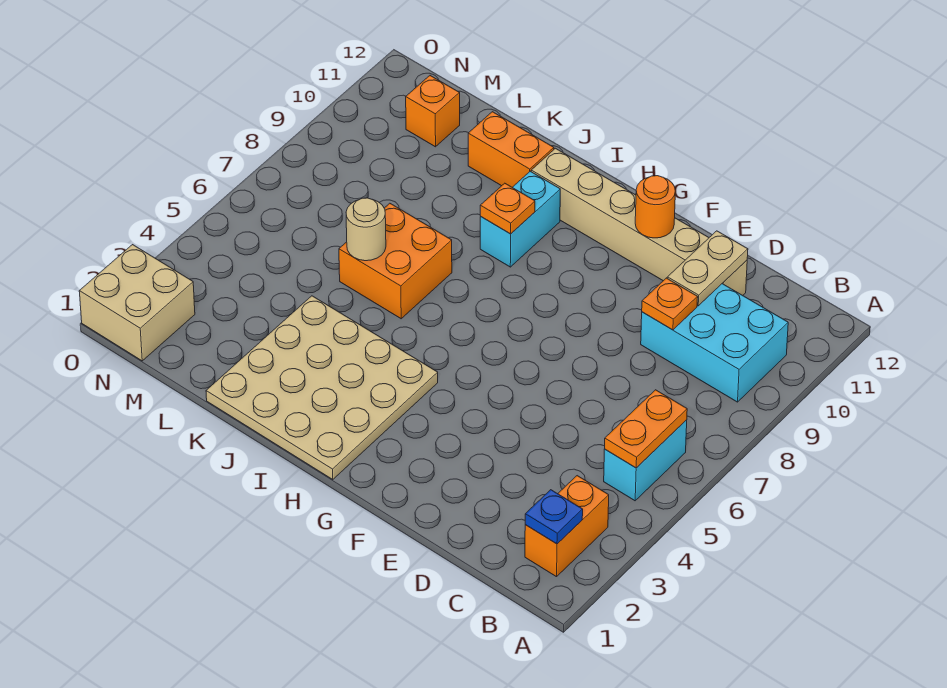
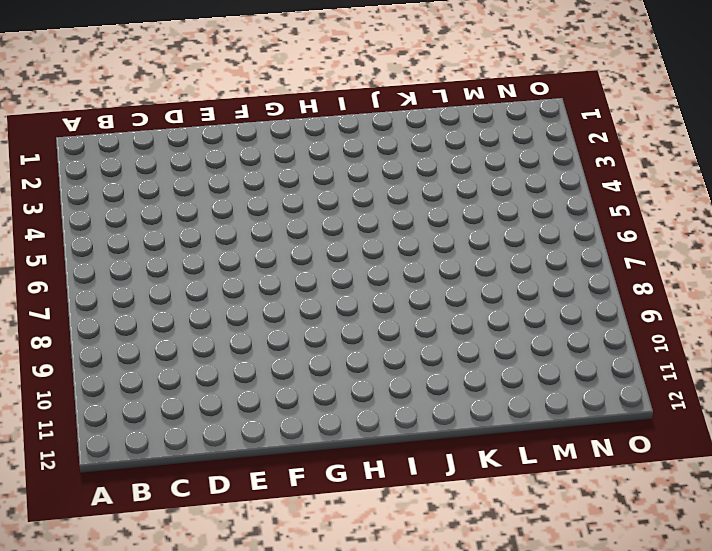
none -> orange brick B2:B3 level 1
none -> cyan brick B5:B6 level 1
none -> cyan brick B9:D10 level 1

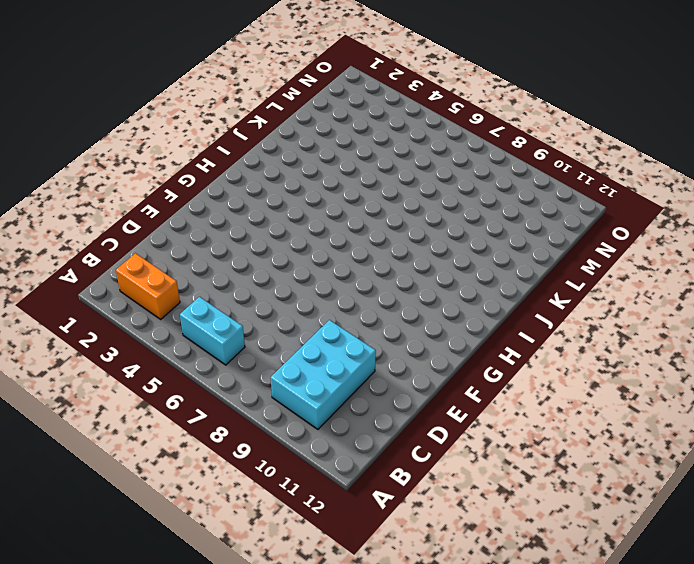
none -> tan brick D11:I11 level 1
none -> tan plate H1:K4 level 1
none -> cyan brick I9:I10 level 1

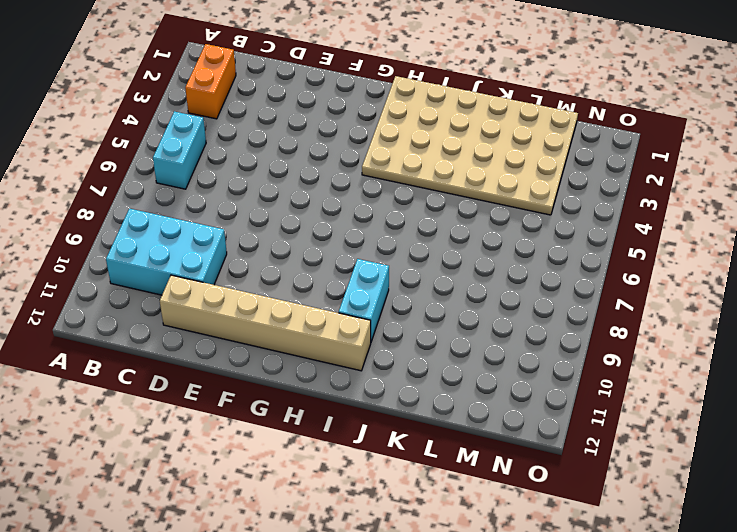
tan plate H1:M4 level 1 -> tan plate H1:K4 level 1
none -> orange brick J6:K7 level 1
none -> orange brick J11:K11 level 1
none -> orange brick M11 level 1

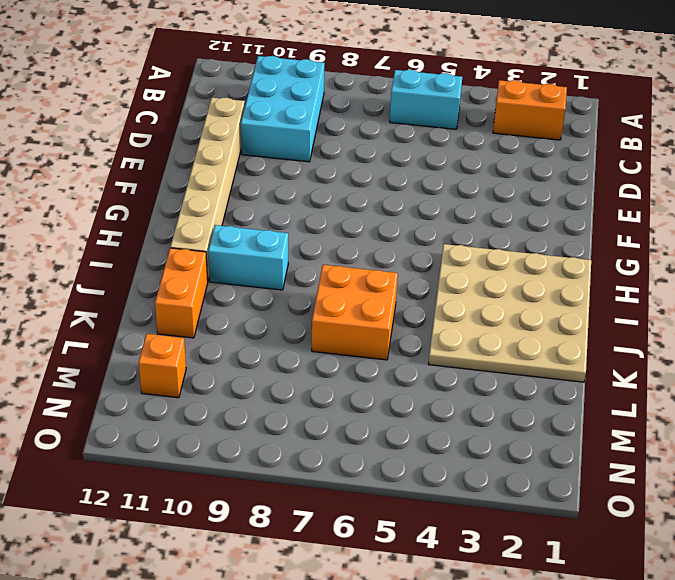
none -> tan brick N1:O2 level 1
none -> blue plate B2 level 2
none -> orange plate B5:B6 level 2

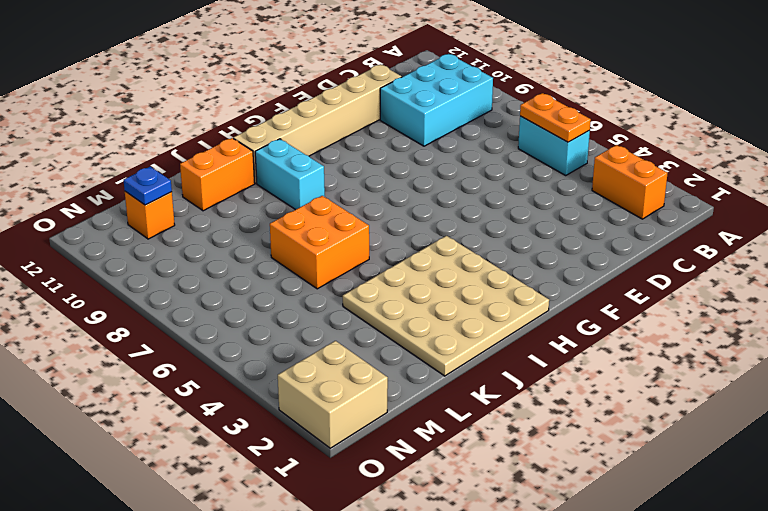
blue plate M11 level 2 -> blue plate B2 level 2
none -> orange plate D9 level 2
none -> tan plate D10:D11 level 2
none -> orange round brick F11 level 2

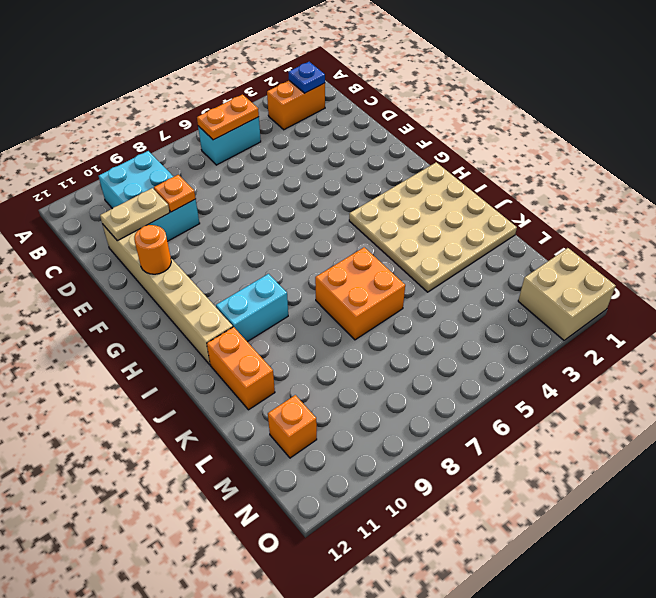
none -> orange plate I9 level 2
none -> tan round brick K6 level 2

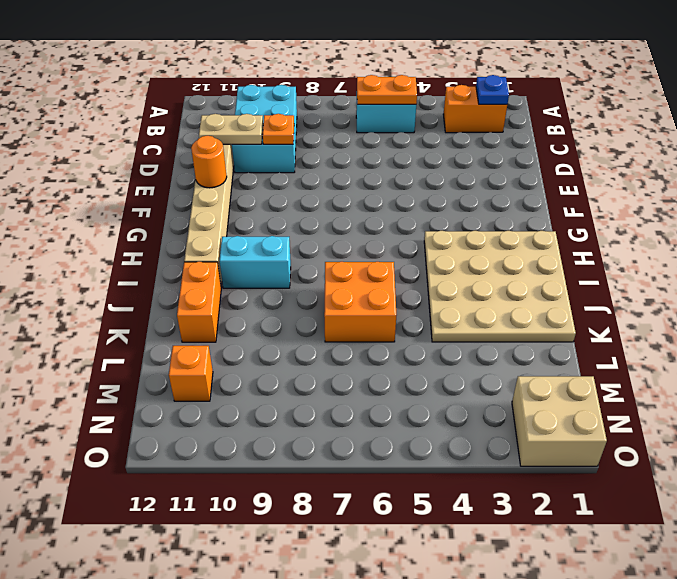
none -> orange plate I9 level 2
none -> tan round brick K6 level 2

